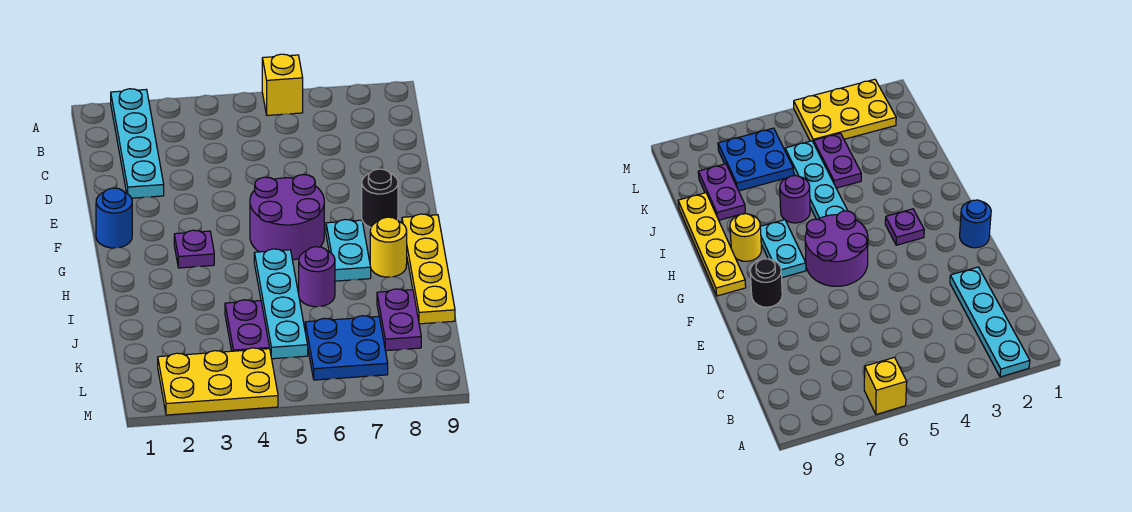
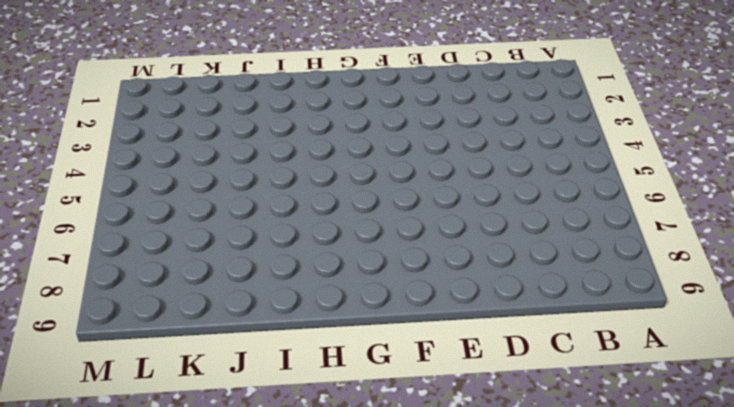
none -> cyan plate A2:D2 level 1
none -> yellow brick A6 level 1
none -> blue round brick F1 level 1

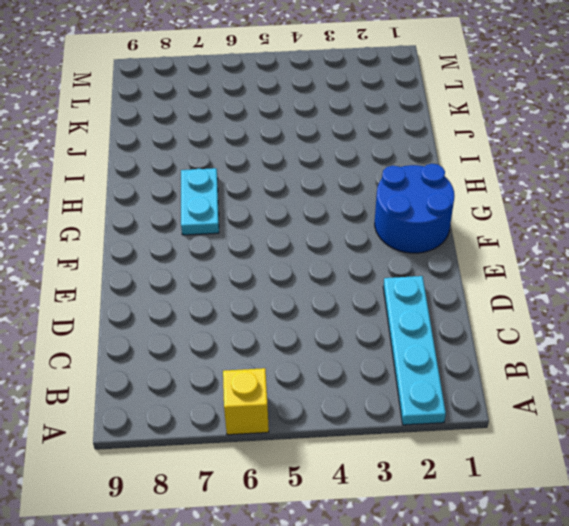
blue round brick F1:G2 level 1 -> blue round brick F1 level 1
none -> purple round brick F5:G6 level 1
none -> black round brick F8 level 1
none -> purple plate G3 level 1

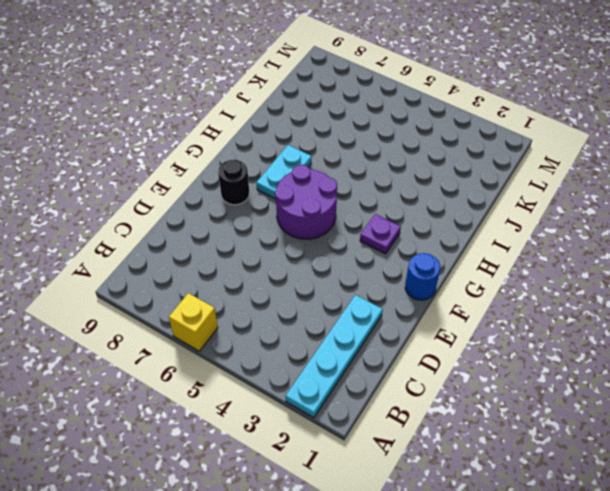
none -> yellow plate G9:J9 level 1
none -> cyan plate H5:K5 level 1
none -> yellow round brick H8 level 1

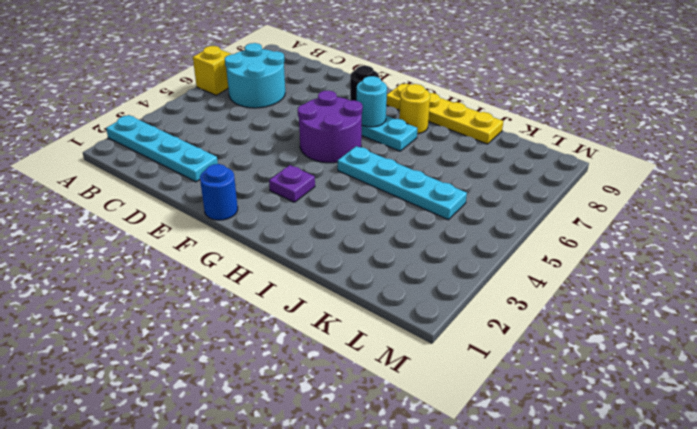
cyan round brick B6:C7 level 1 -> none
cyan round brick G7 level 2 -> none
none -> purple round brick I6 level 1
none -> purple plate J4:K4 level 1
none -> purple plate J8:K8 level 1

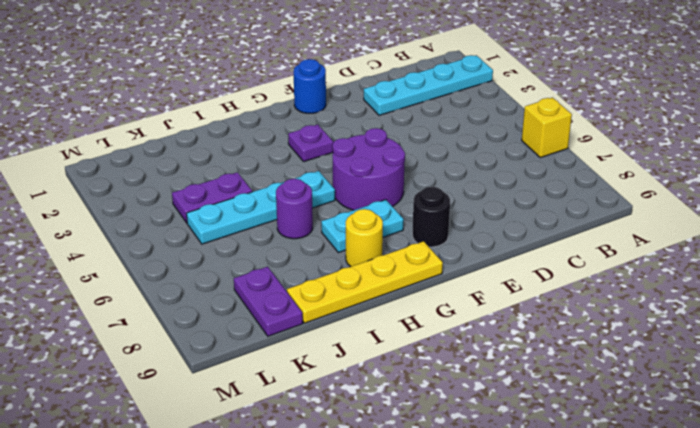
purple plate K8:K9 level 1 -> purple plate J8:K8 level 1
none -> blue plate K6:L7 level 1
none -> yellow plate L2:M4 level 1

